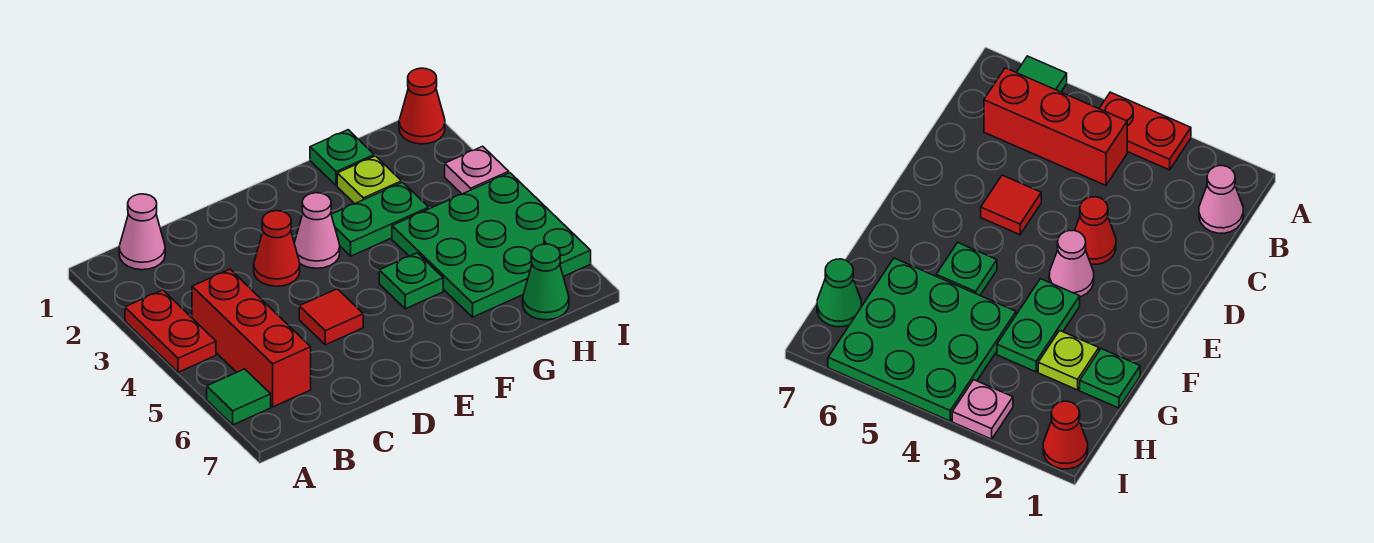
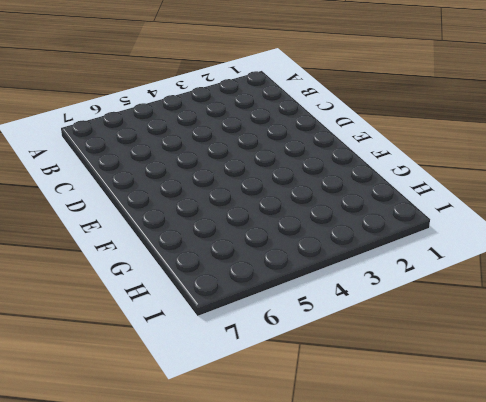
none -> red plate A3:A4 level 1
none -> green tile A6 level 1
none -> pink cone B1 level 1

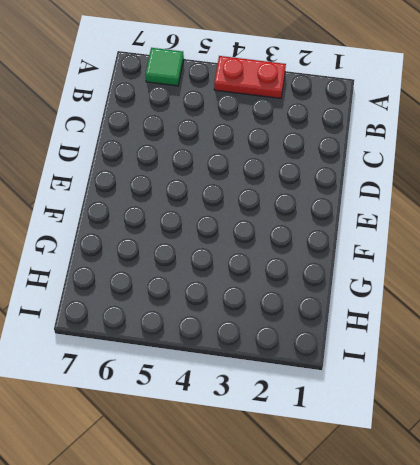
none -> pink cone B1 level 1
none -> red brick B4:B6 level 1
none -> red cone D3 level 1

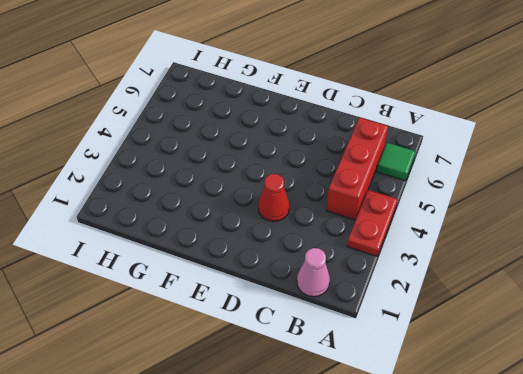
none -> red tile D5 level 1
none -> pink cone E3 level 1
none -> green plate F3:G3 level 1

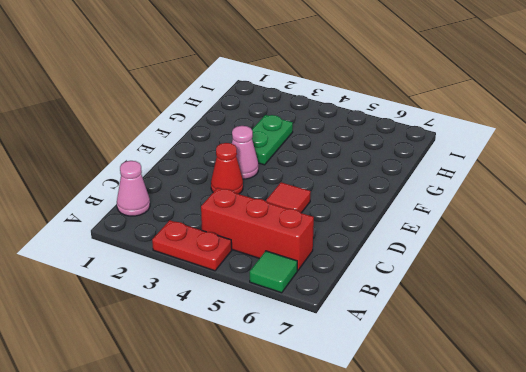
none -> green plate F5 level 1
none -> green plate G1 level 1
none -> lime plate G2 level 1

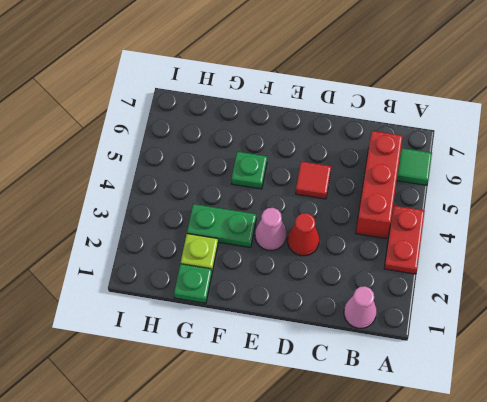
none -> green plate G4:I6 level 1
none -> green cone H7 level 1
none -> red cone I1 level 1

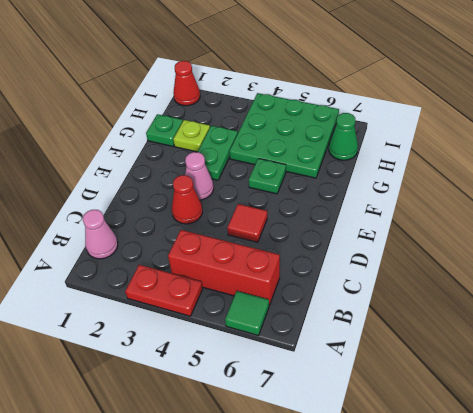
none -> pink plate I3 level 1

